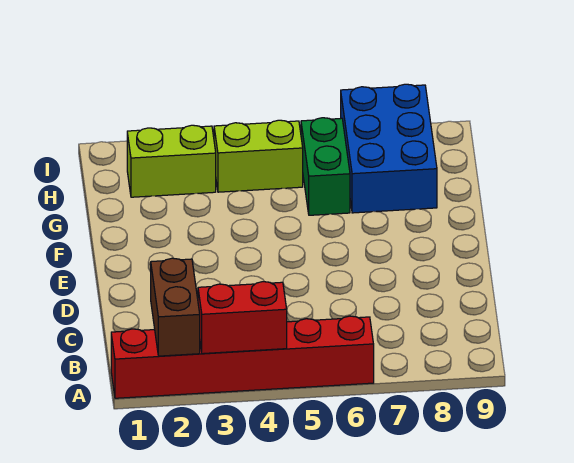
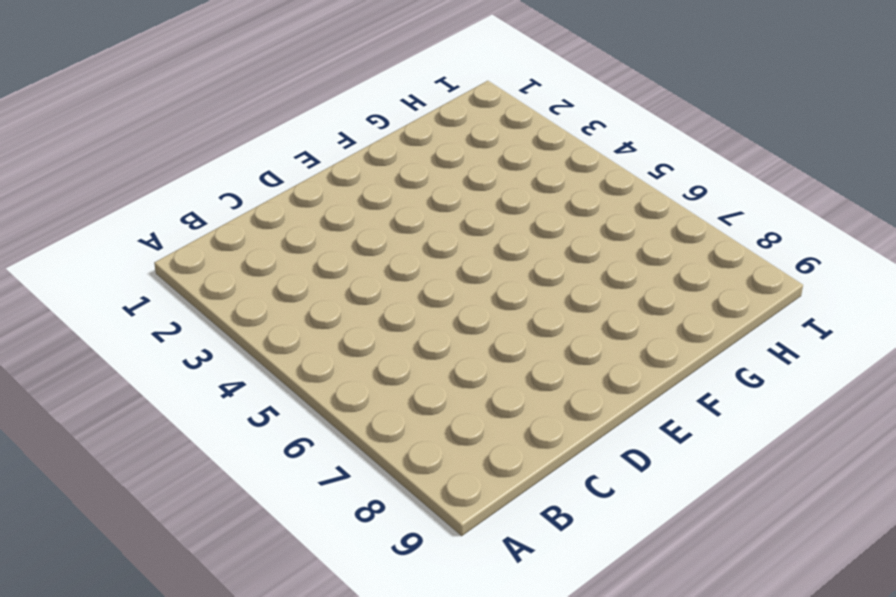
none -> red brick A1:A6 level 1
none -> green brick G6:H6 level 1

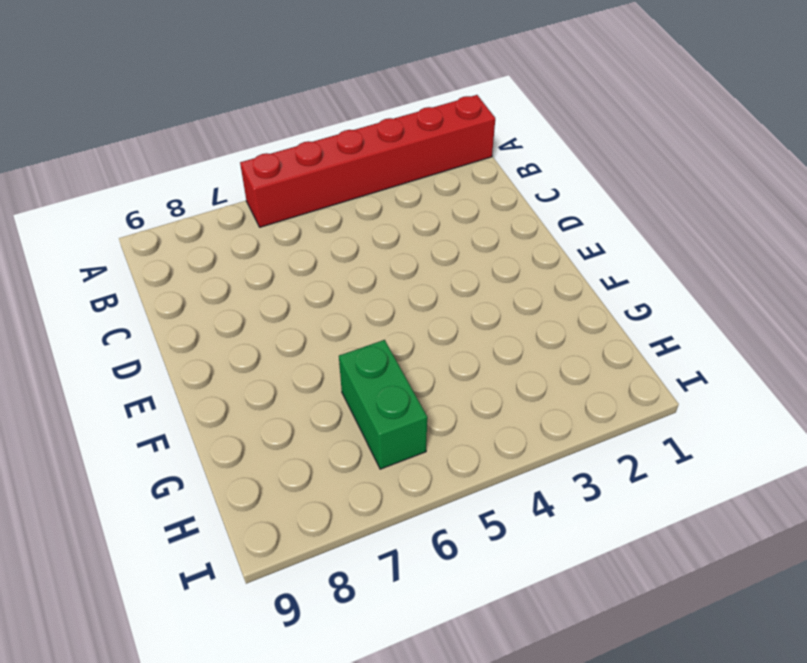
none -> blue brick G7:I8 level 1
none -> lime brick H2:H3 level 1

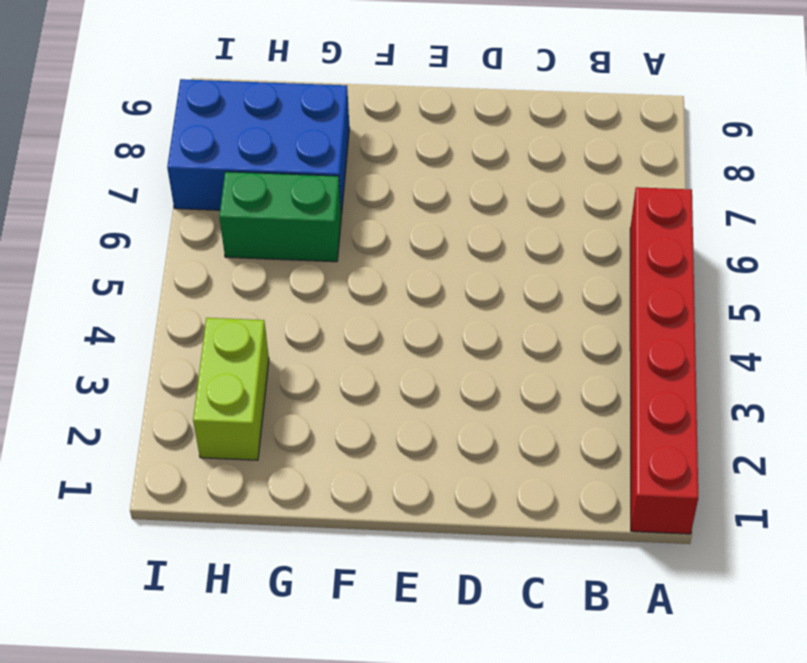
none -> lime brick H4:H5 level 1
none -> brown brick A2:B2 level 2

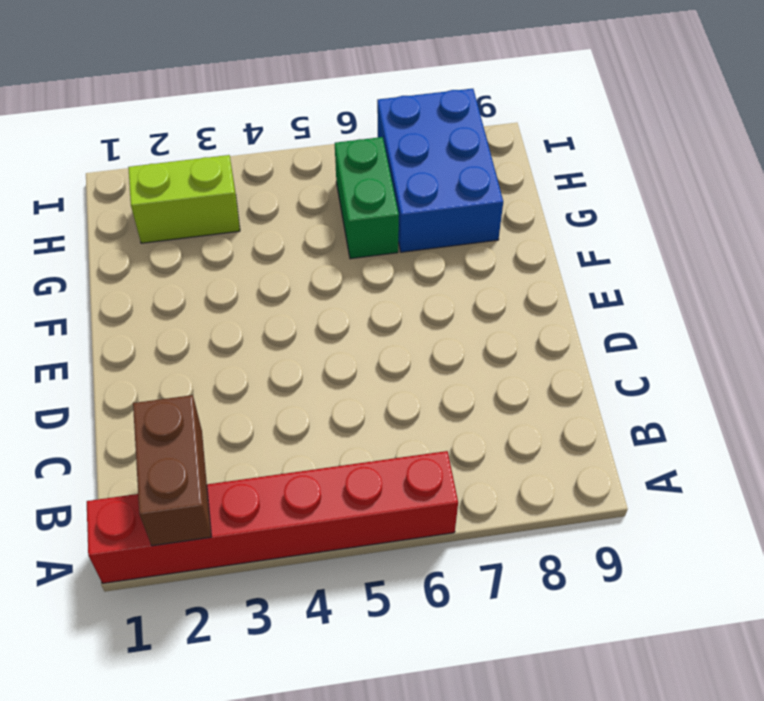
none -> lime brick H4:H5 level 1
none -> red brick A3:A4 level 2

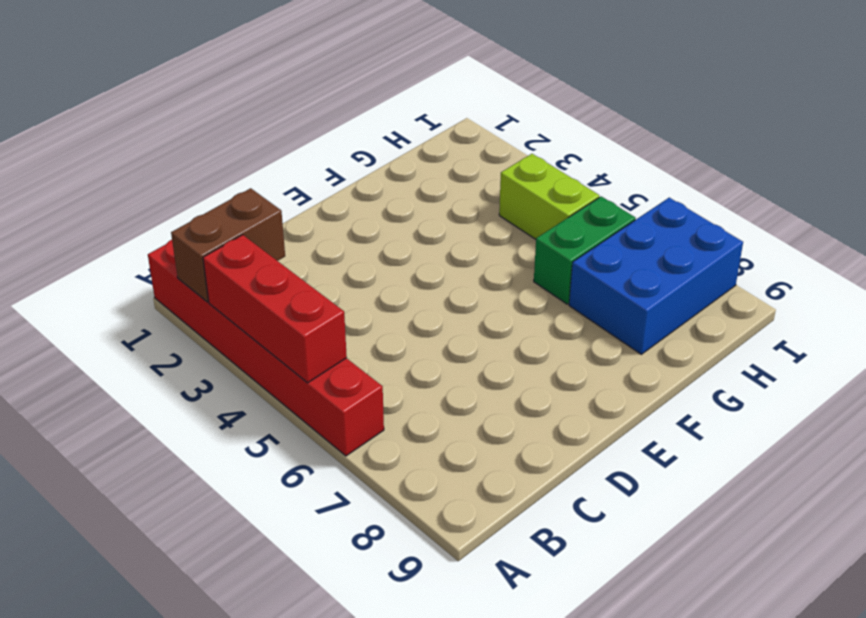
red brick A3:A5 level 2 -> red brick A3:A4 level 2
none -> lime brick H2:H3 level 1

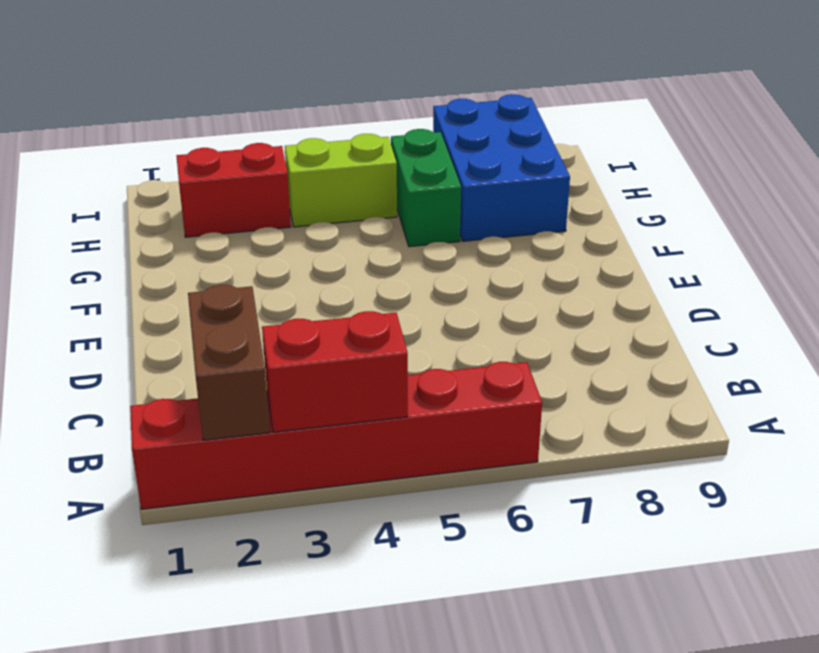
red brick H2:H3 level 1 -> lime brick H2:H3 level 1

